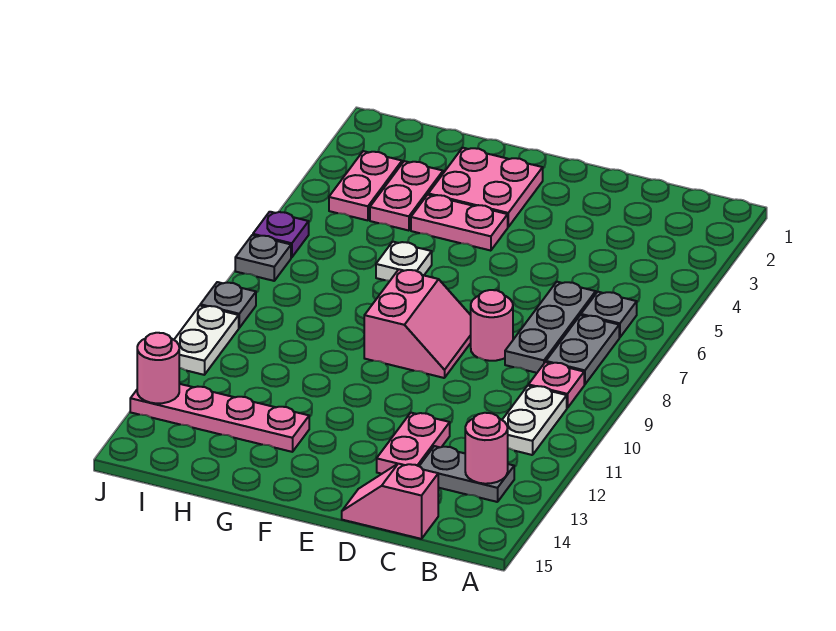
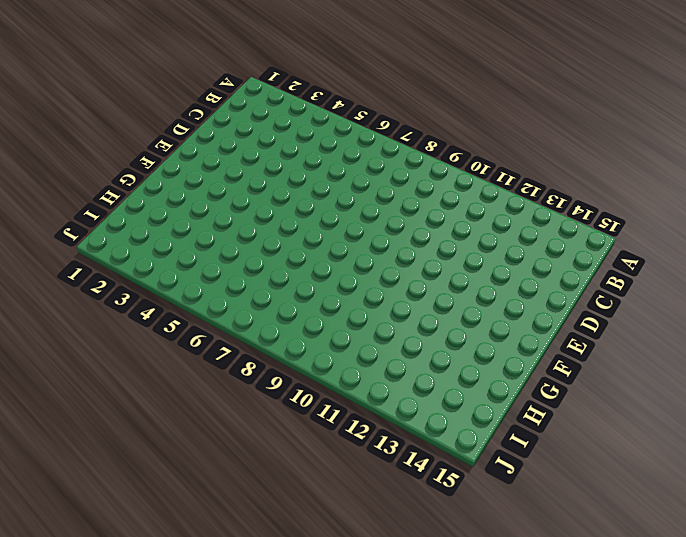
none -> grey plate B6 level 1
none -> grey plate B7:B8 level 1
none -> pink plate B9 level 1

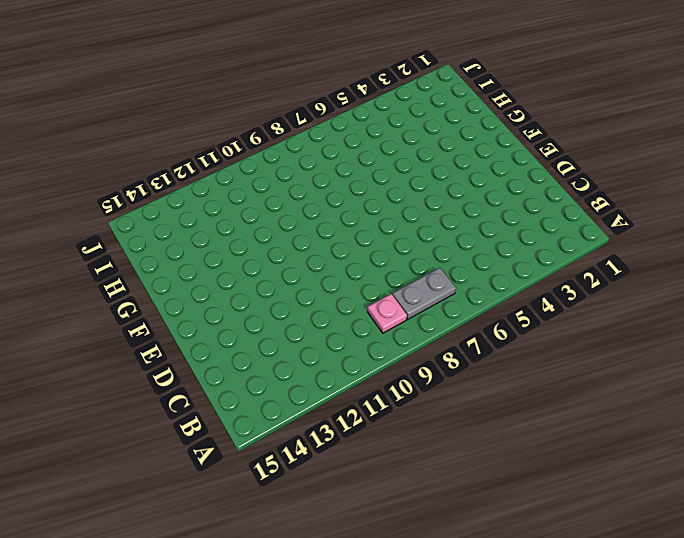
none -> grey plate B6 level 1
none -> white plate B10:B11 level 1
none -> grey plate B13:C13 level 1

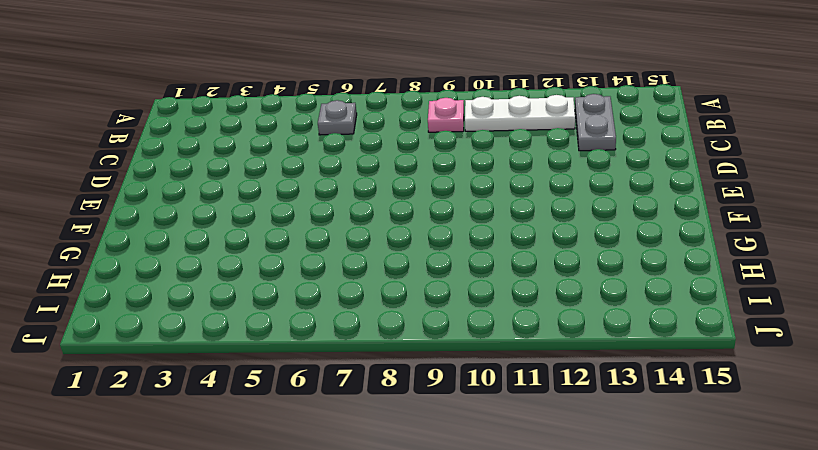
white plate B10:B12 level 1 -> white plate B10:B11 level 1
none -> grey plate B7:B8 level 1
none -> grey plate C6:C8 level 1
none -> pink slope C15:D15 level 1 top C

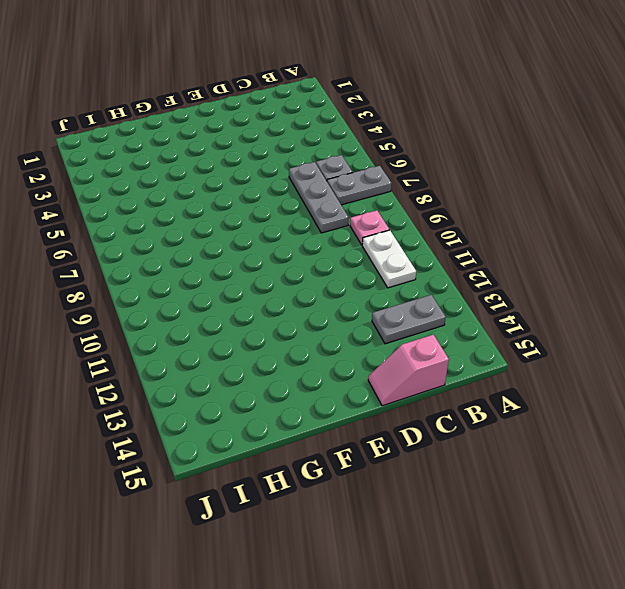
grey plate A7:B7 level 1 -> grey plate B7:B8 level 1
none -> pink round brick D8 level 1
none -> pink plate D12:D13 level 1
none -> pink slope E8:F9 level 1 top F

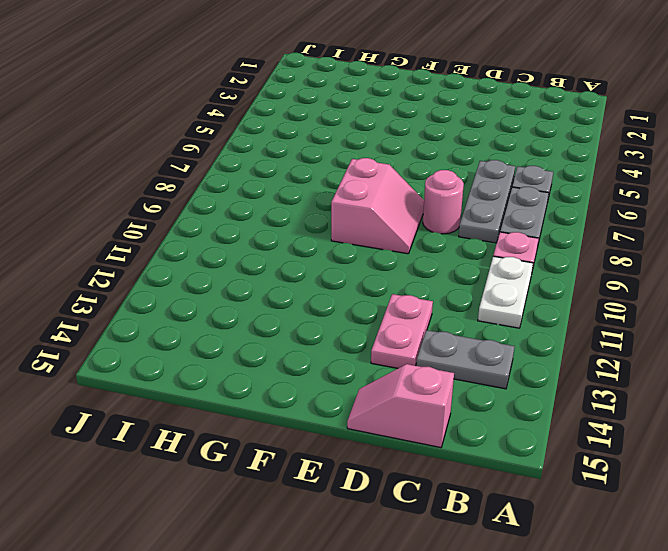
none -> pink plate F2:G3 level 1
none -> pink plate F4:G4 level 1
none -> white plate G6 level 1

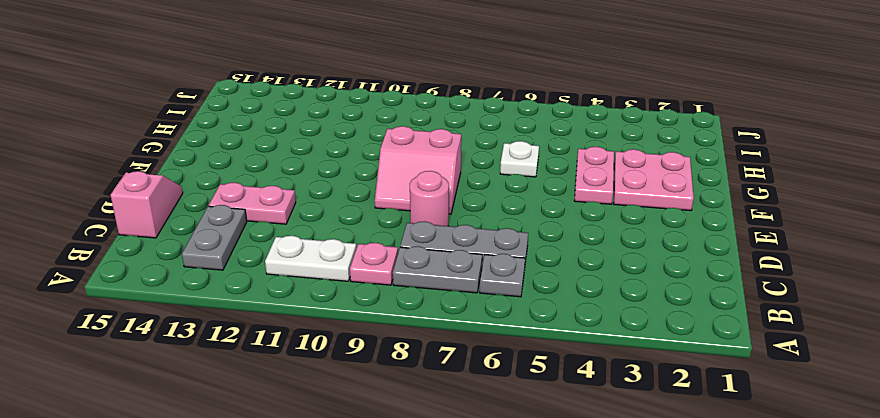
none -> pink plate G13:J13 level 1
none -> pink plate H3:H4 level 1
none -> pink plate I3:I4 level 1

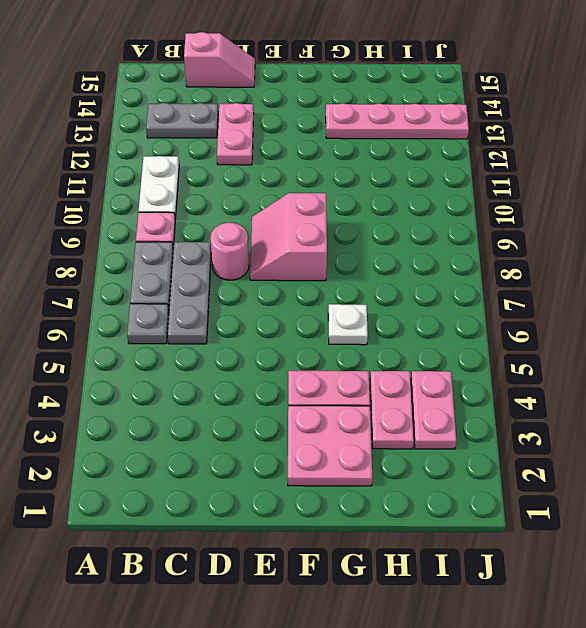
none -> purple plate J6 level 1
none -> grey plate J7 level 1
none -> grey plate J9 level 1

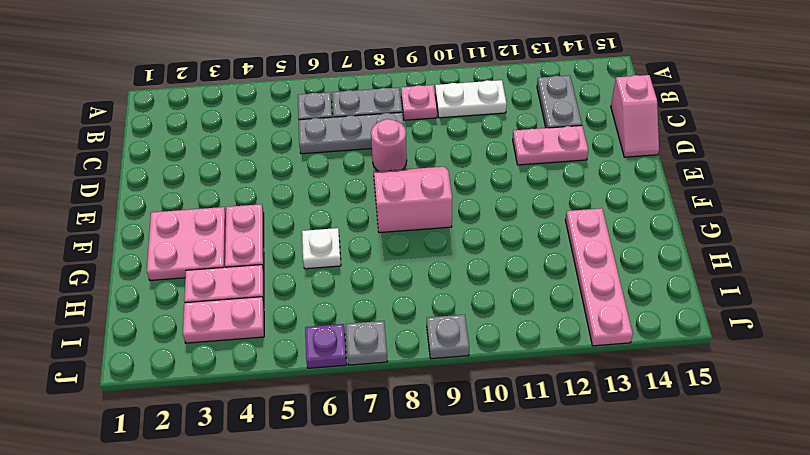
none -> white plate J10:J11 level 1
none -> pink round brick B13 level 2
none -> pink round brick J13 level 2

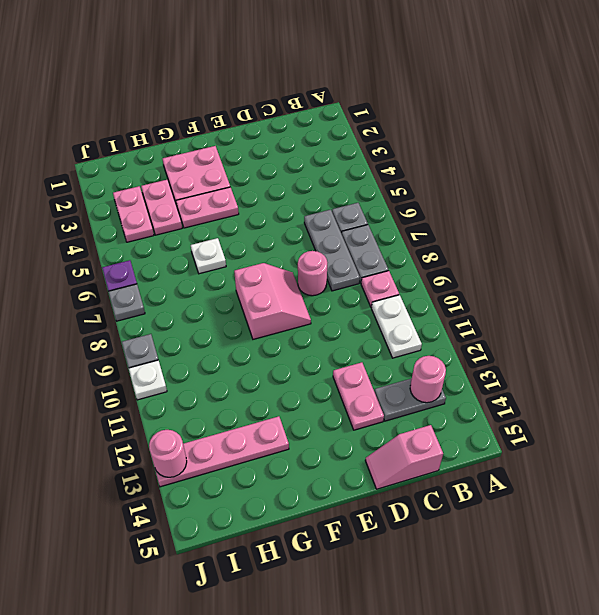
white plate J10 level 1 -> white plate J10:J11 level 1

